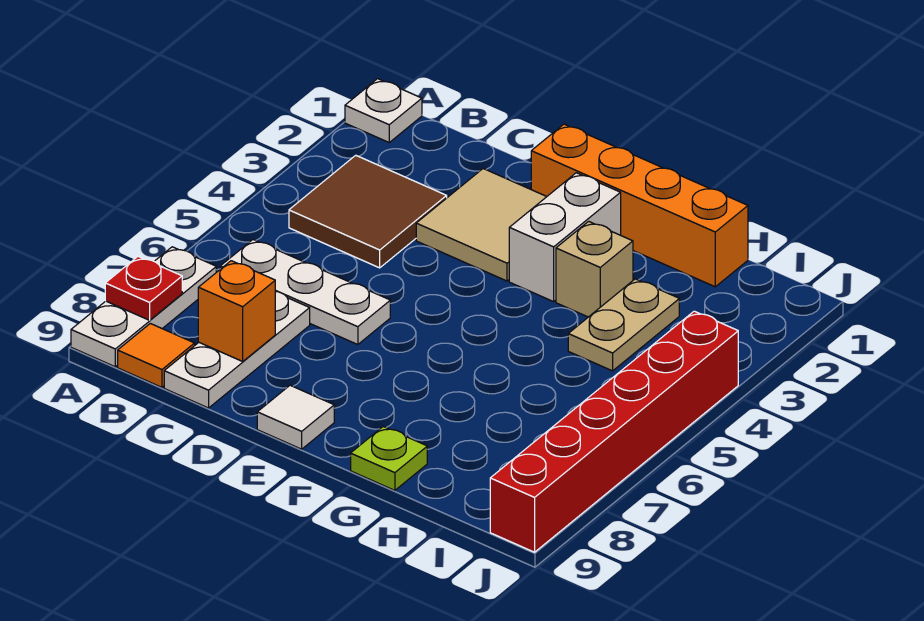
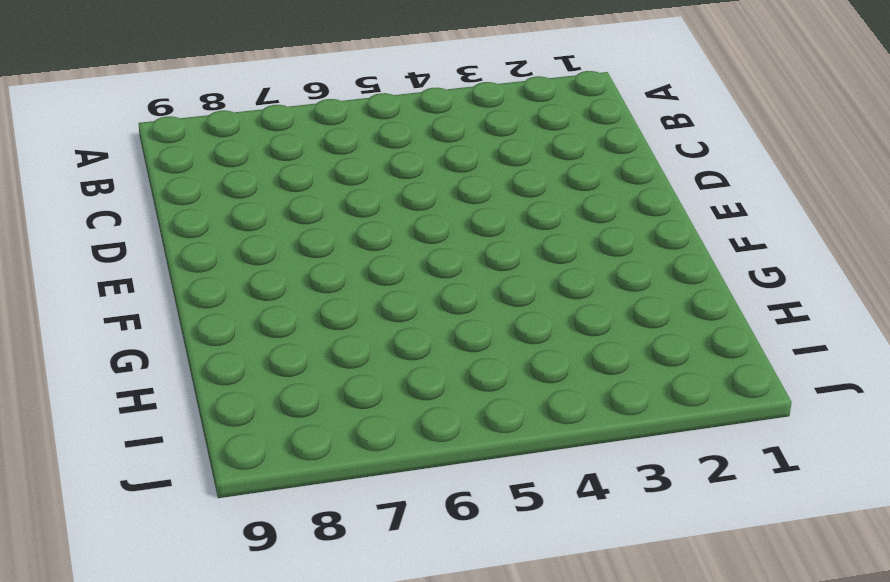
none -> white plate A1 level 1
none -> white plate A7:A9 level 1
none -> brown tile B3:C4 level 1

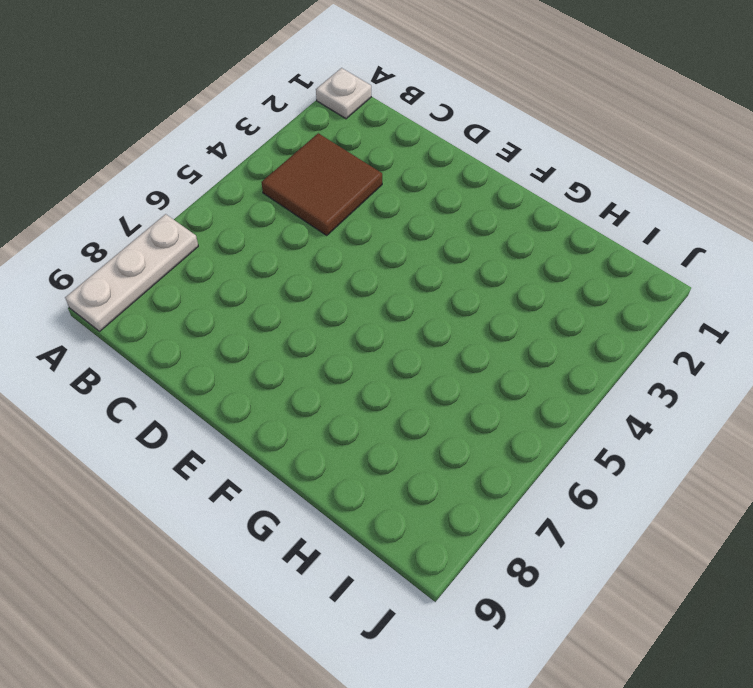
none -> white plate B6:D6 level 1
none -> orange tile B9 level 1
none -> white plate C7:C9 level 1

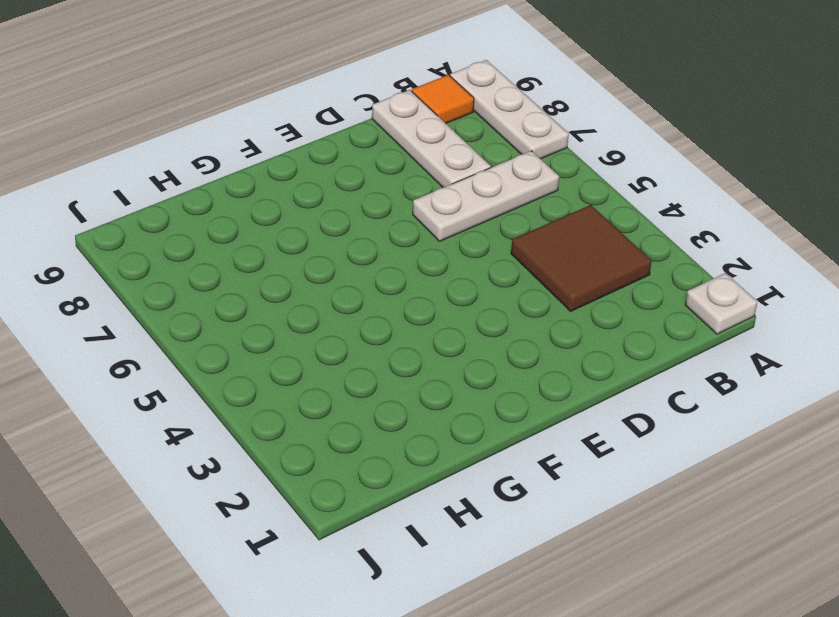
none -> tan tile D2:E3 level 1
none -> orange brick E1:H1 level 1
none -> white tile E9 level 1

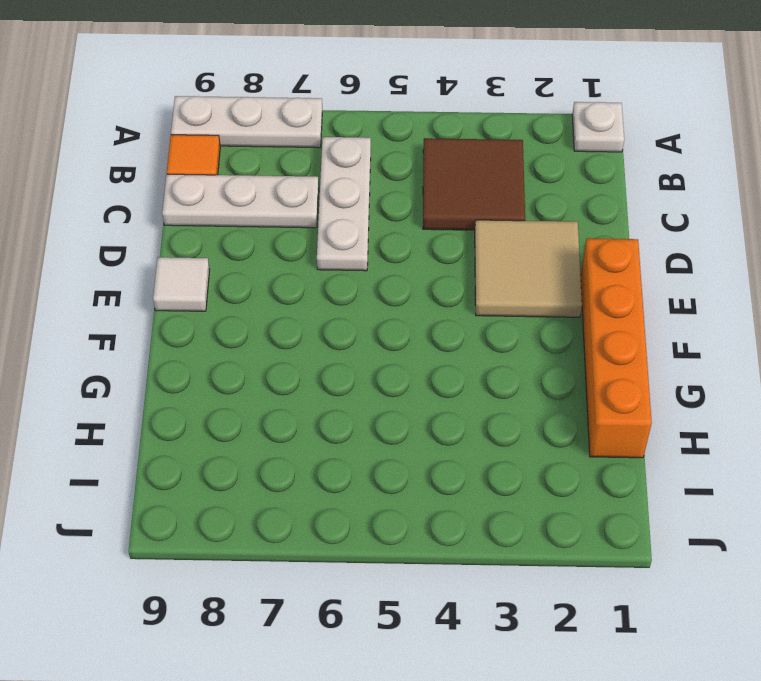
none -> white brick F2:F3 level 1
none -> tan brick G3 level 1
none -> lime plate G9 level 1

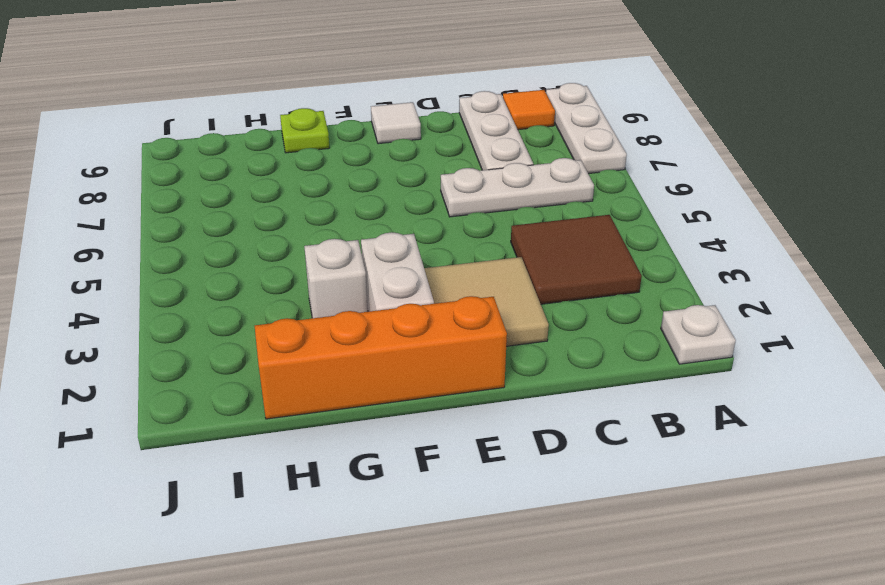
white brick G3 level 1 -> tan brick G3 level 1
none -> tan plate H3:H4 level 1
none -> red brick J4:J9 level 1
none -> red plate A8 level 2

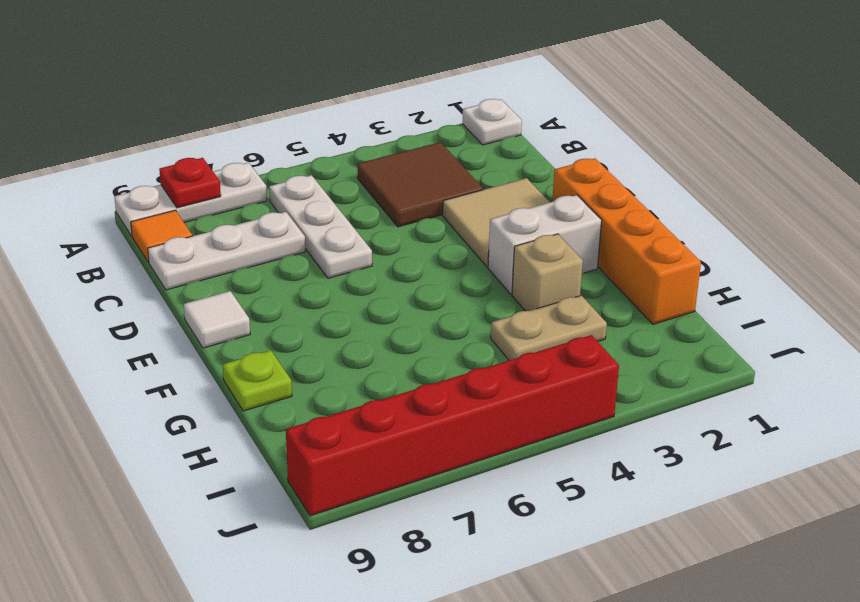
none -> orange brick C8 level 2

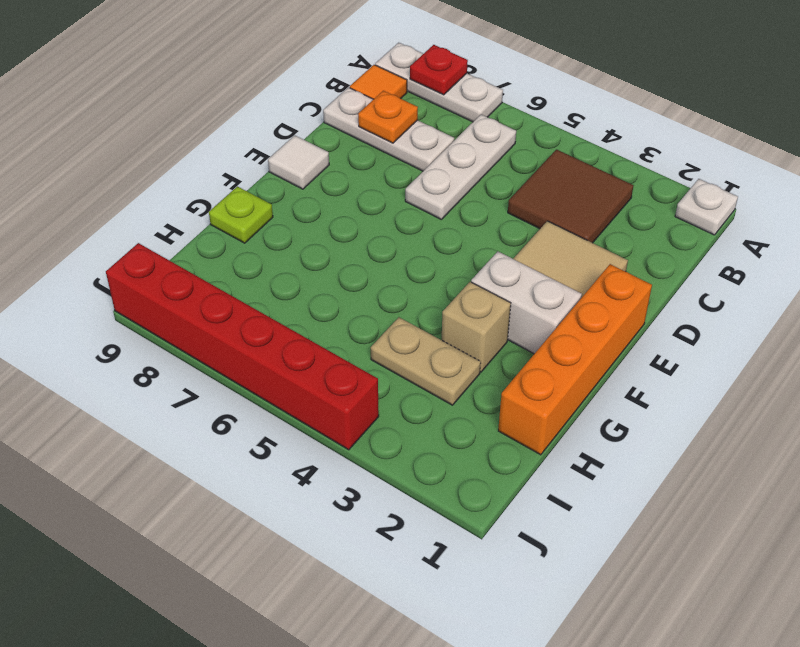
orange plate C8 level 2 -> orange brick C8 level 2

